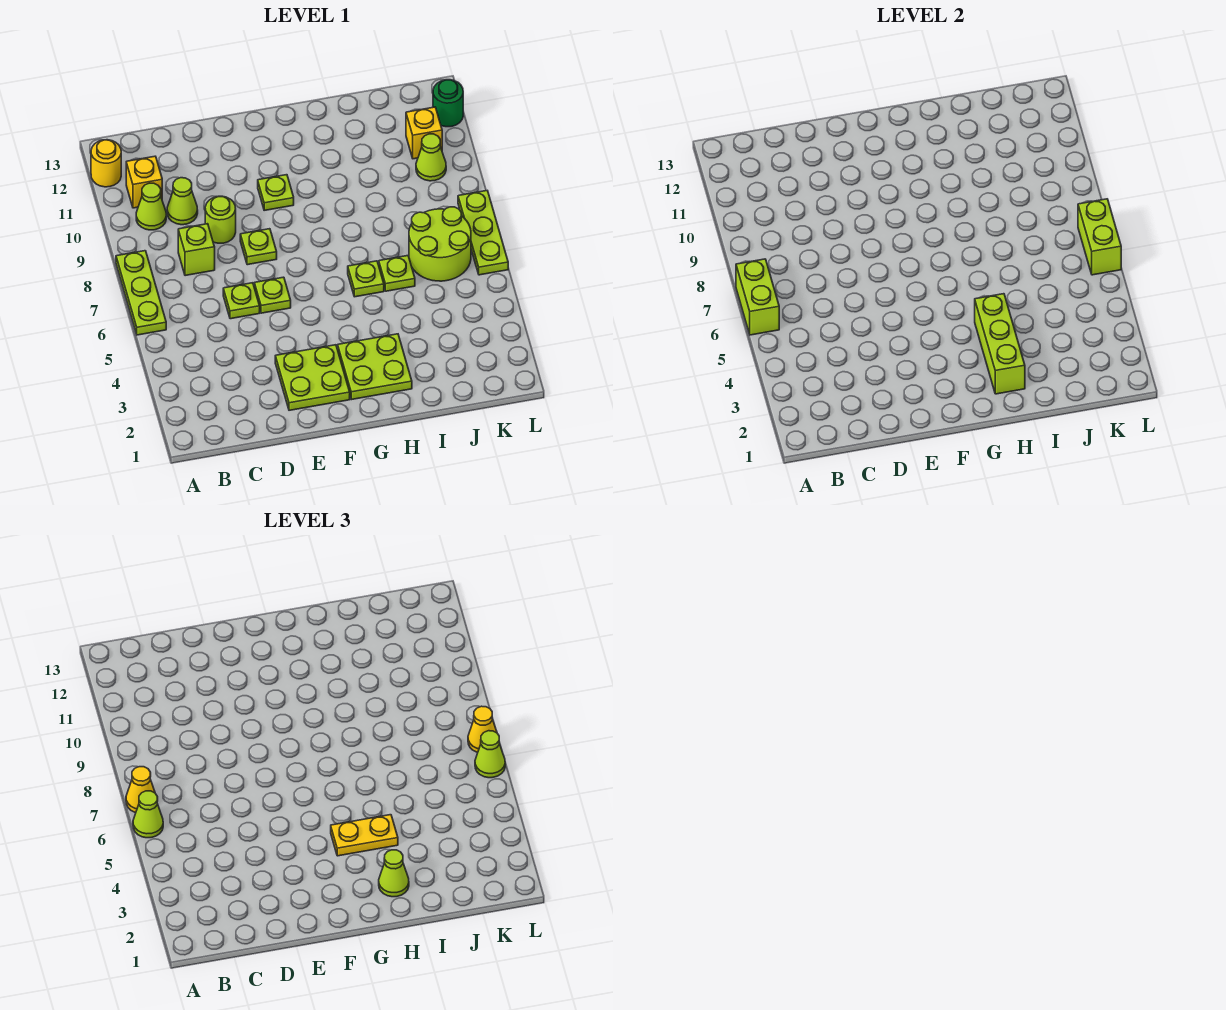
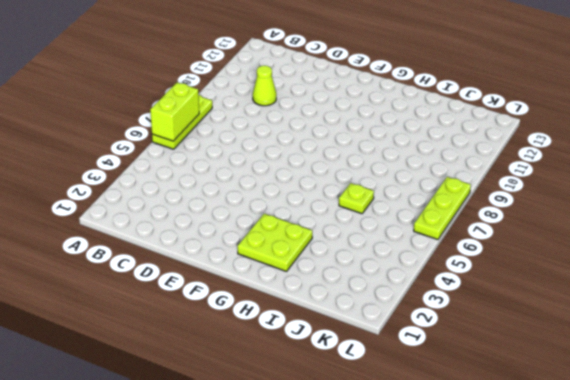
none -> yellow round brick A12 level 1
none -> lime cone B10 level 1
none -> yellow brick B11 level 1

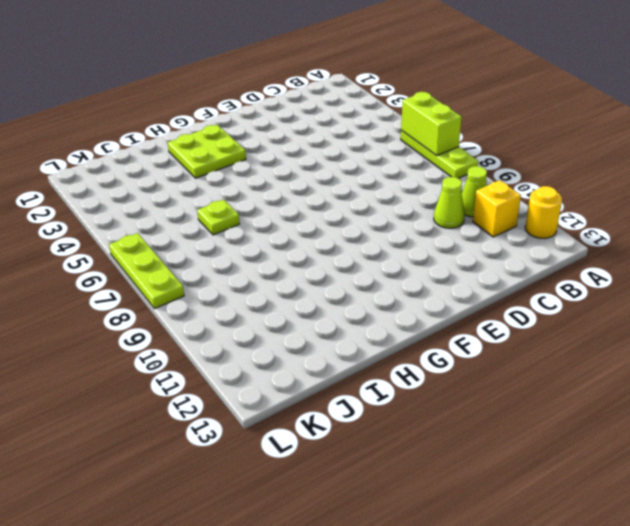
none -> lime brick C8 level 1
none -> lime plate D6 level 1
none -> lime round brick D9 level 1

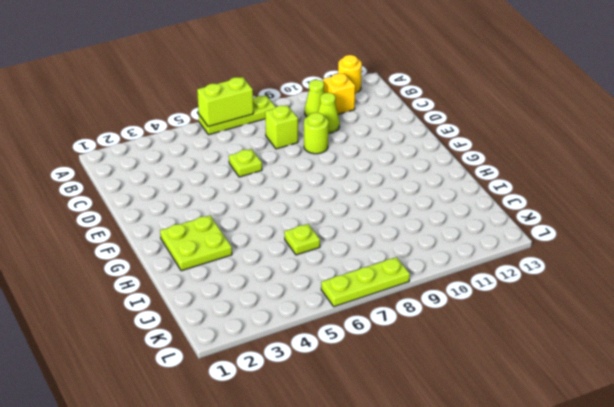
none -> lime plate E2:F3 level 1
none -> lime plate E6 level 1
none -> lime plate E8 level 1

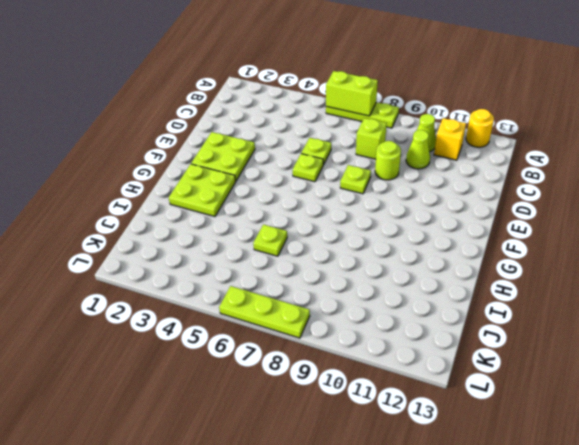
none -> lime plate F10 level 1
none -> lime plate H6 level 1
none -> lime round brick J6:K7 level 1

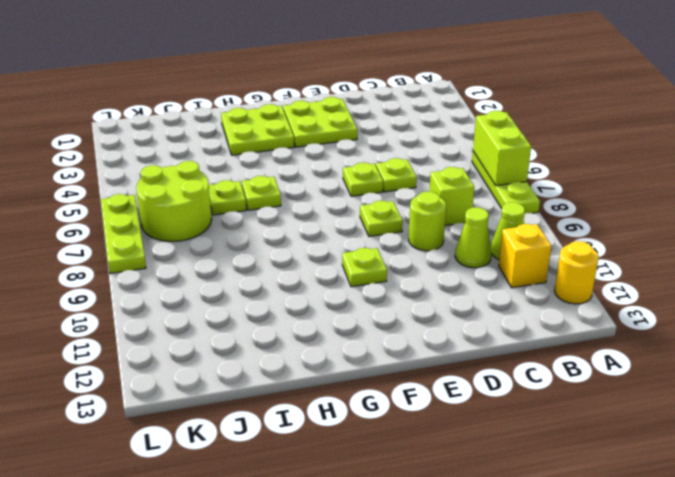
none -> lime cone K10 level 1
none -> yellow brick K11 level 1
none -> green round brick L12 level 1

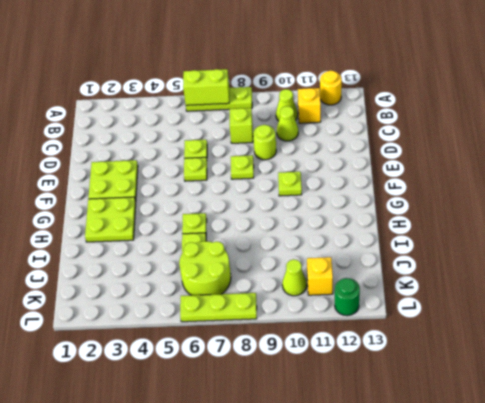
none -> lime brick H2:H4 level 2
none -> lime brick L6:L7 level 2
none -> lime cone A6 level 3

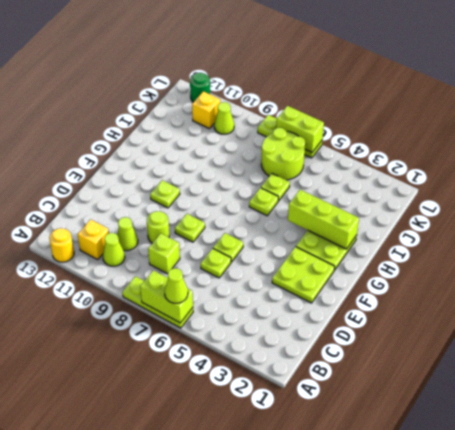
none -> yellow cone A7 level 3
none -> yellow plate G4:H4 level 3
none -> lime cone H2 level 3

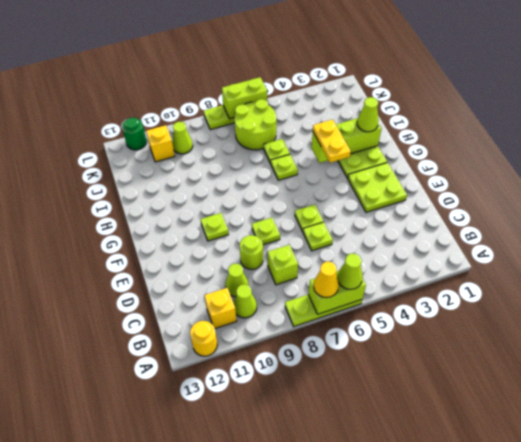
none -> lime cone L6 level 3
none -> yellow cone L7 level 3

